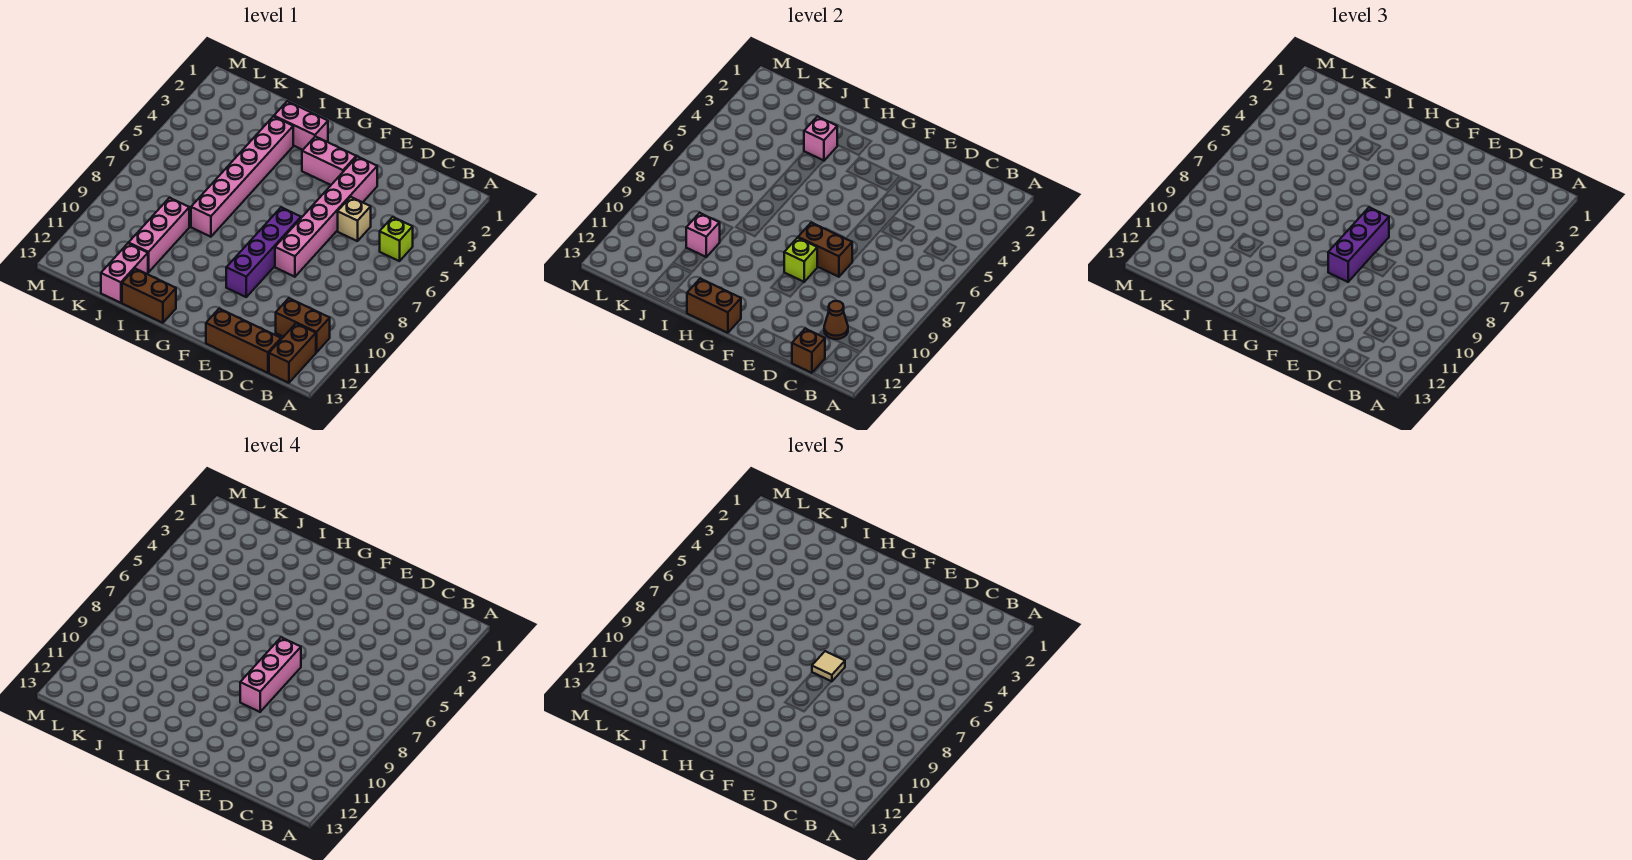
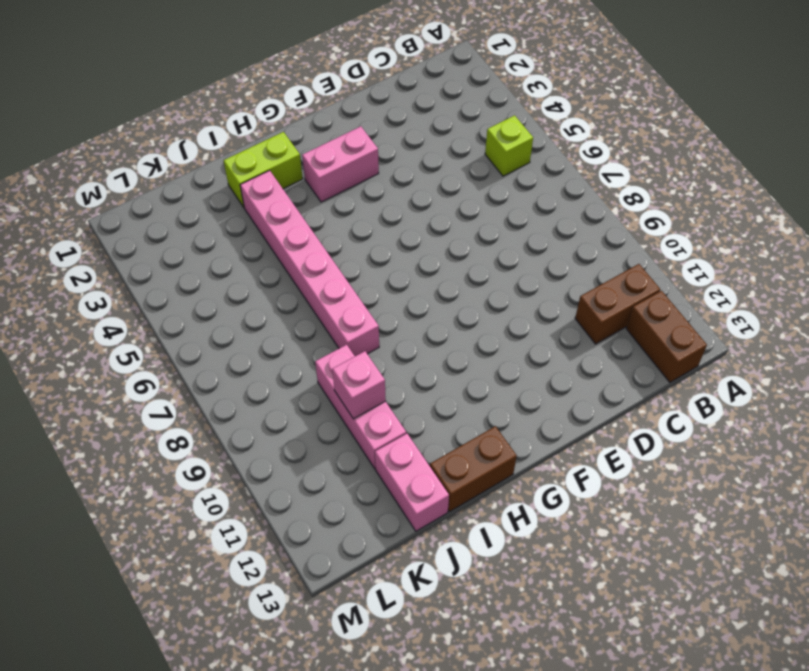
lime brick H2:I2 level 1 -> pink brick H2:I2 level 1
none -> brown brick C13:E13 level 1
none -> tan brick D5 level 1
none -> pink brick E3:E8 level 1

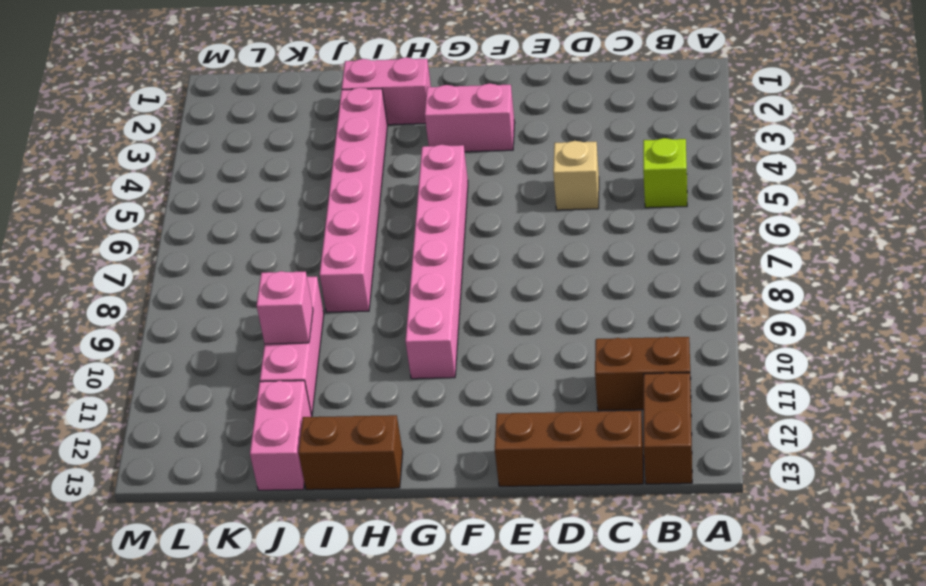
pink brick G5:G10 level 1 -> pink brick E3:E8 level 1
none -> purple brick F7:F10 level 1
none -> brown cone C11 level 2
none -> brown brick C13 level 2

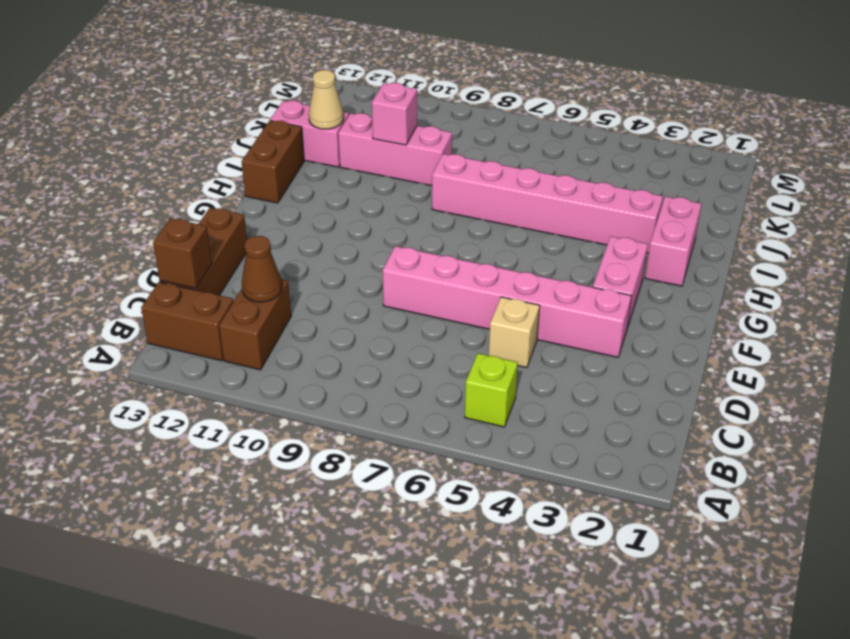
tan cone J12 level 2 -> none
none -> purple brick F7:F10 level 1
none -> brown brick E8:F8 level 2
none -> lime brick F9 level 2

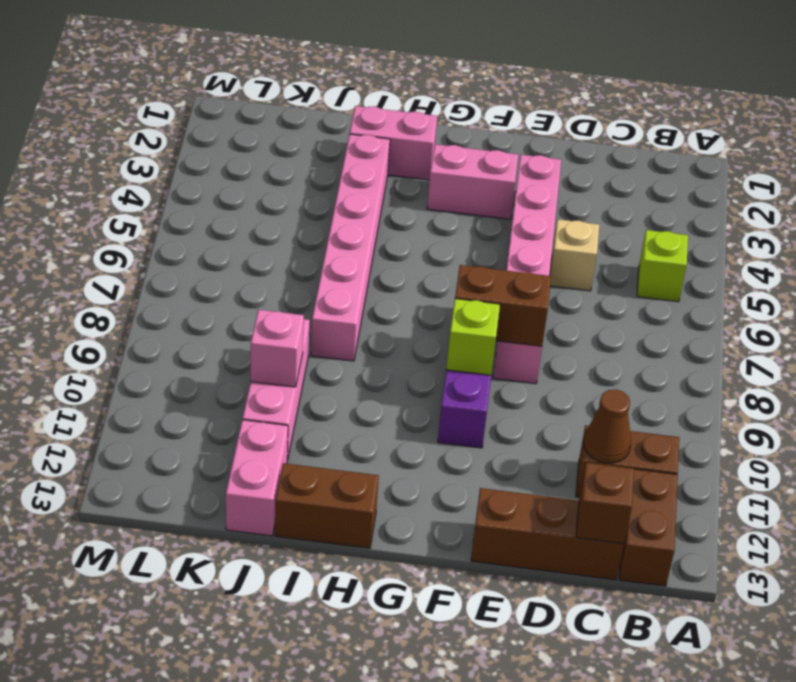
none -> brown brick G13:H13 level 2
none -> pink brick I3 level 2
none -> purple brick F7:F9 level 3

